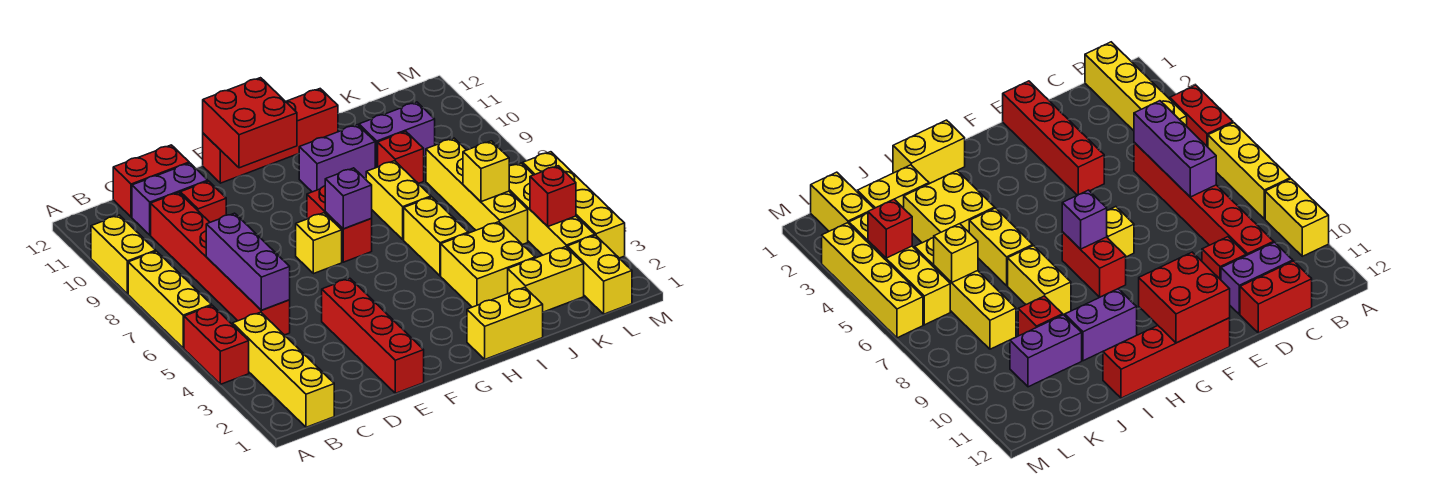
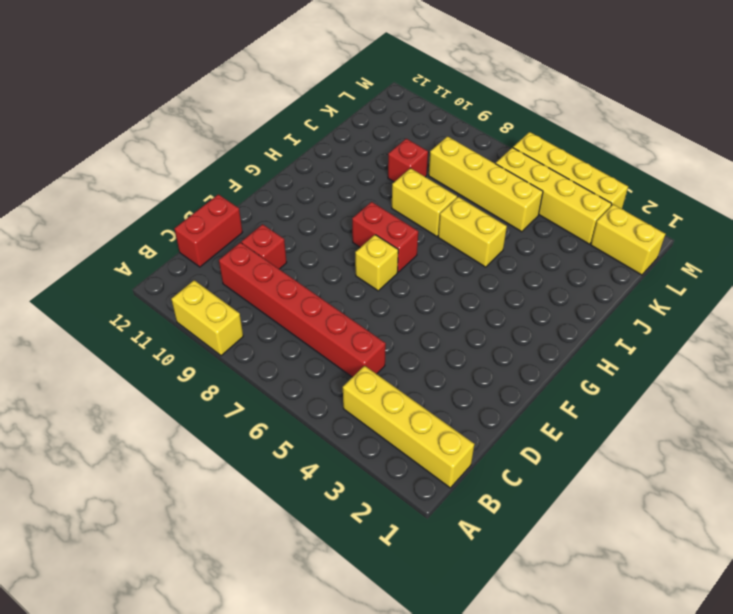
none -> red brick A4:A5 level 1
none -> yellow brick A6:A8 level 1
none -> purple brick C11:D11 level 1

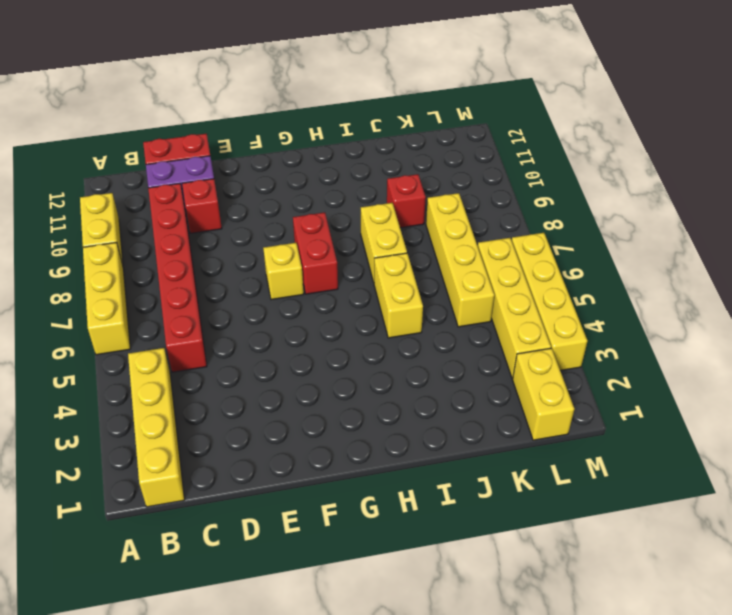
none -> red brick A4:A5 level 1
none -> red brick E1:E4 level 1
none -> red brick F12:I12 level 1

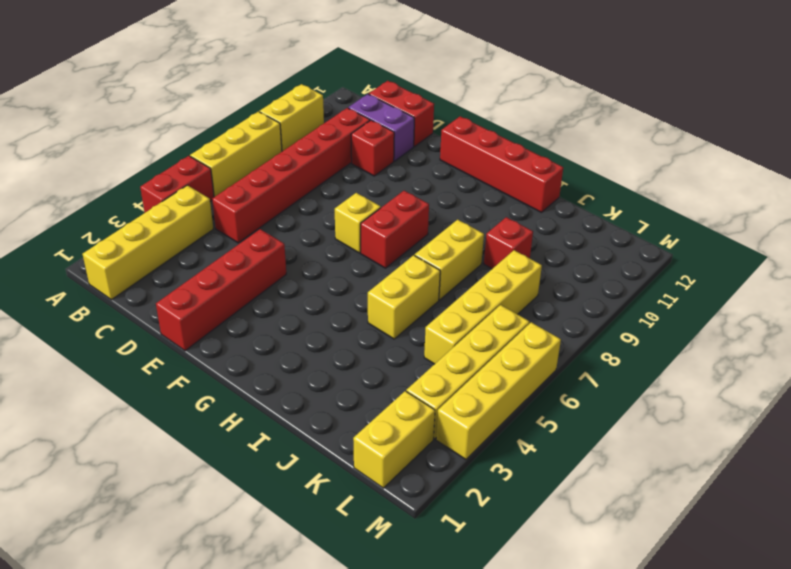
none -> yellow brick H1:I1 level 1
none -> purple brick H10:I10 level 1
none -> yellow brick I3:J4 level 1

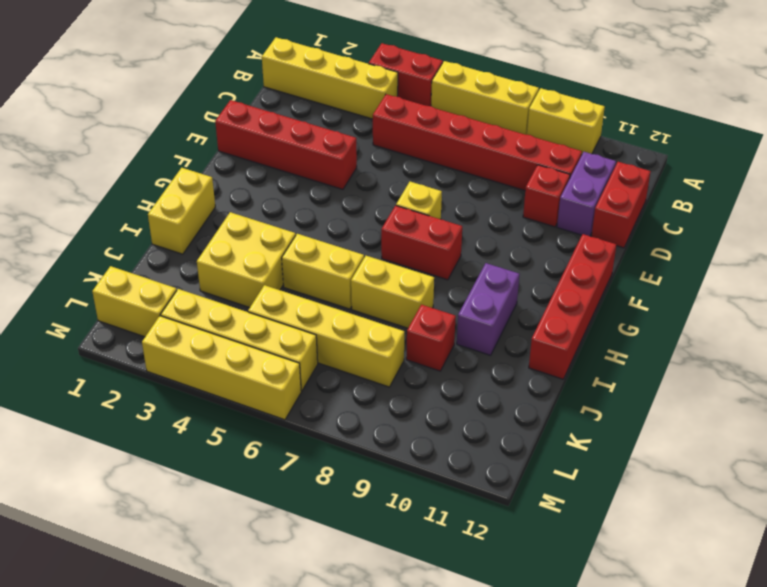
none -> yellow brick J2:K2 level 1
none -> purple brick J10:K10 level 1
none -> purple brick C5:C7 level 2

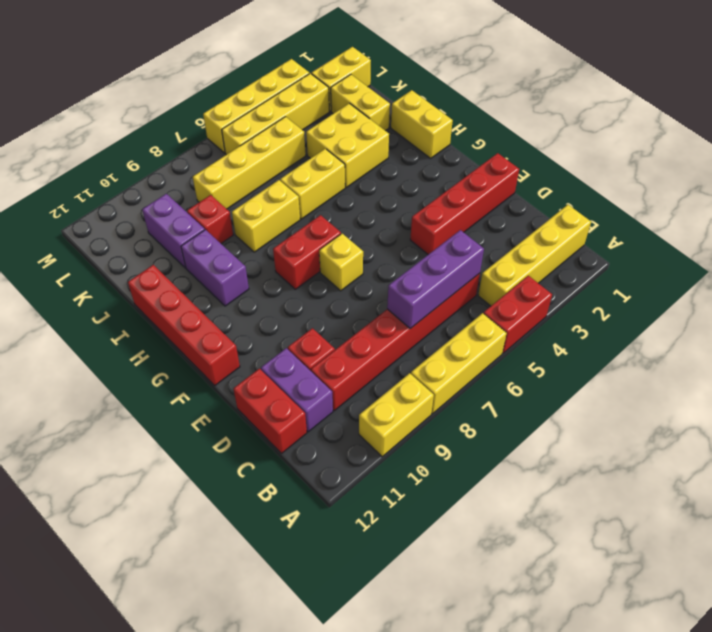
none -> red brick F11:G12 level 2
none -> purple brick G7 level 2
none -> yellow brick K6 level 2

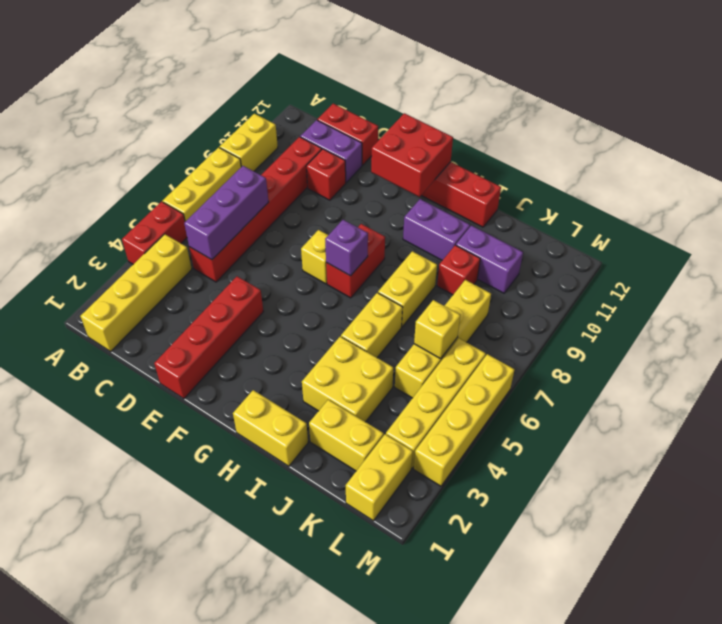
none -> red brick L4 level 2

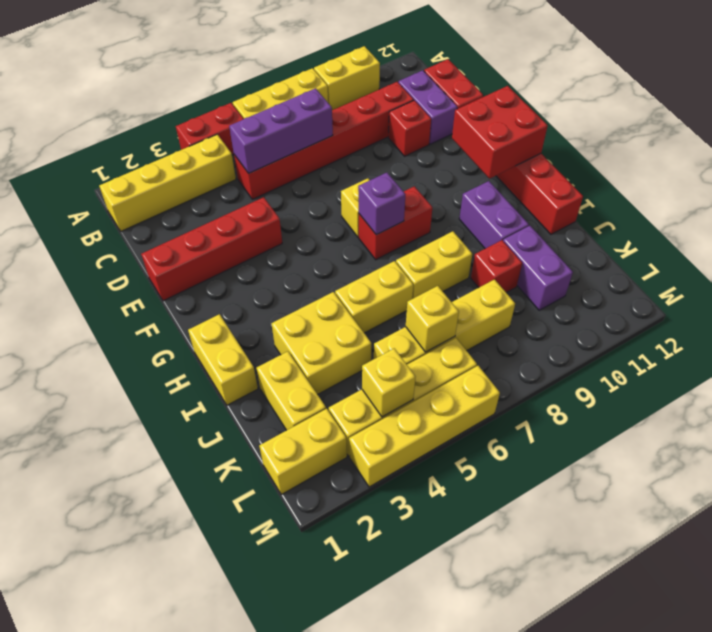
yellow brick L4 level 2 -> red brick L4 level 2

